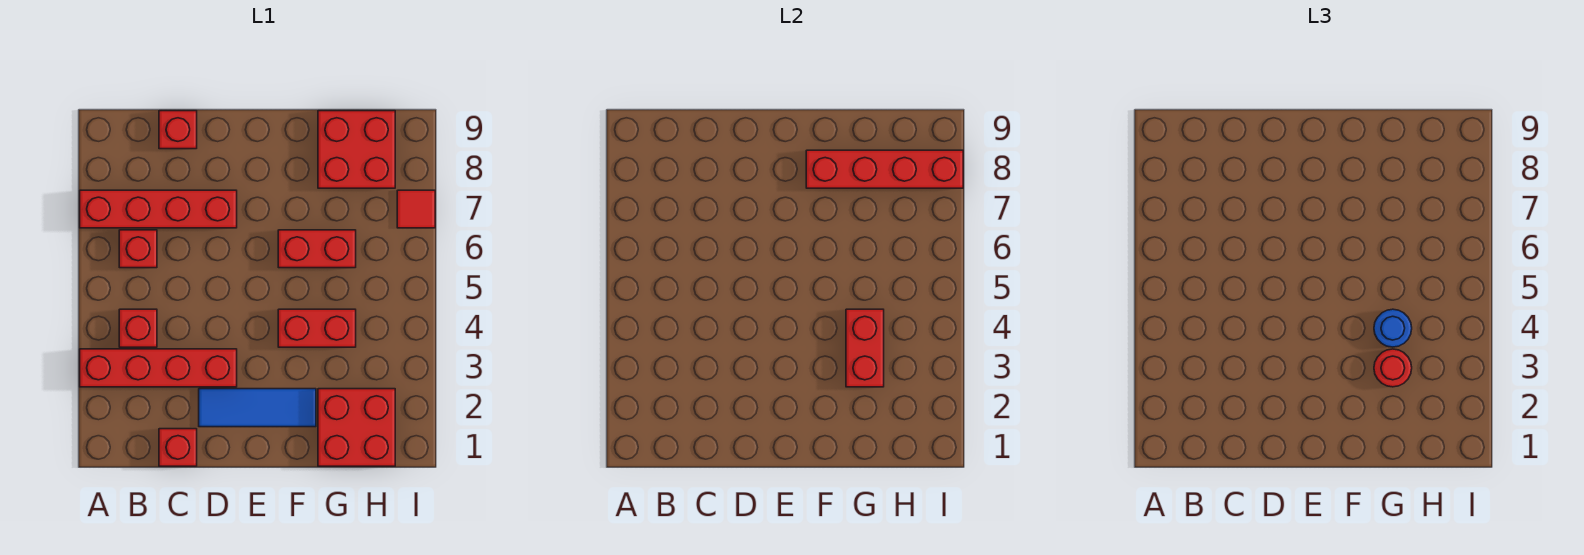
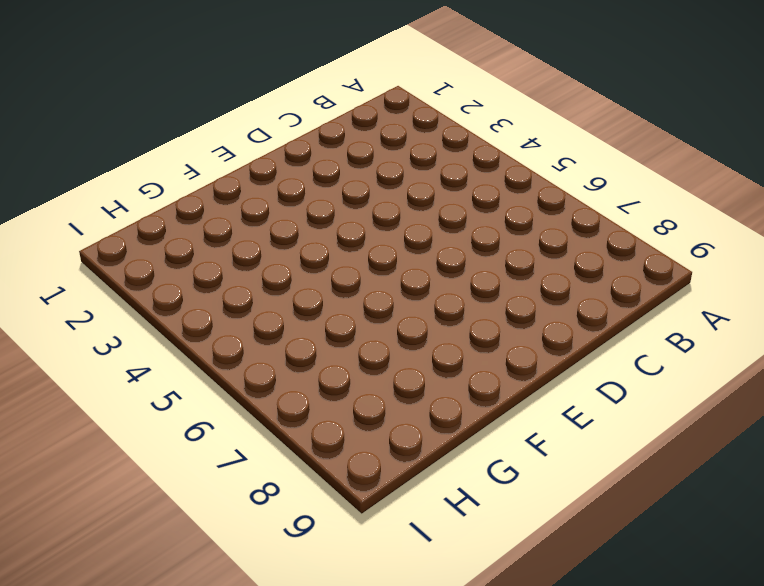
none -> red brick A3:D3 level 1
none -> red brick A7:D7 level 1
none -> red brick B4 level 1

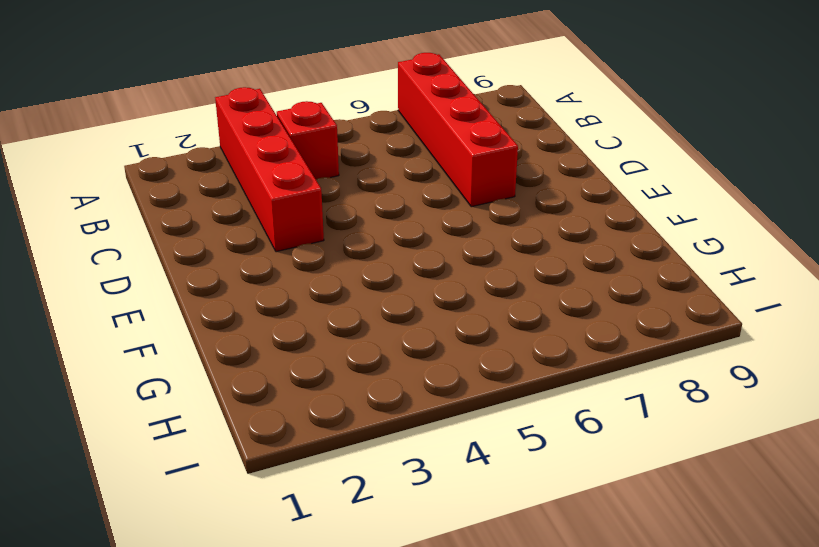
none -> red brick B6 level 1
none -> red brick C1 level 1
none -> red brick C9 level 1

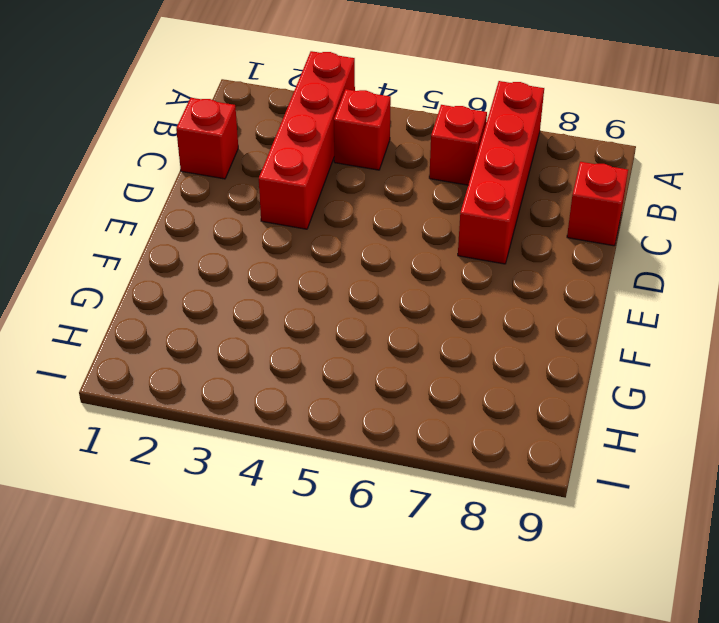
none -> blue tile D2:F2 level 1
none -> red brick F4:G4 level 1
none -> red brick F6:G6 level 1

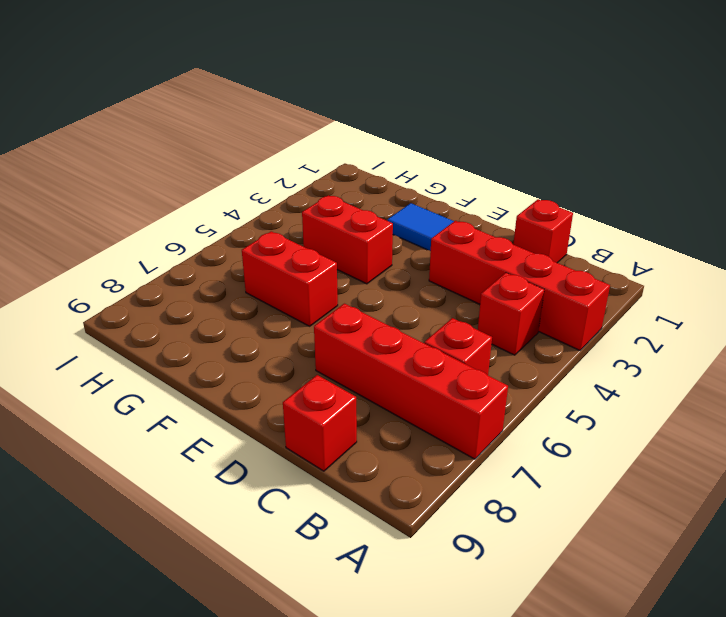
none -> red brick G1:H2 level 1
none -> red brick G8:H9 level 1
none -> red tile I7 level 1

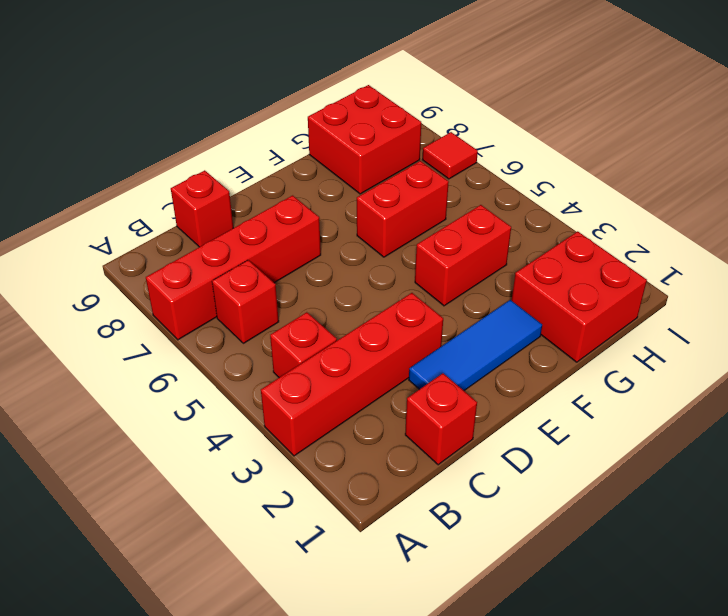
none -> red brick F8:I8 level 2
none -> red brick G3:G4 level 2
none -> red round brick G3 level 3

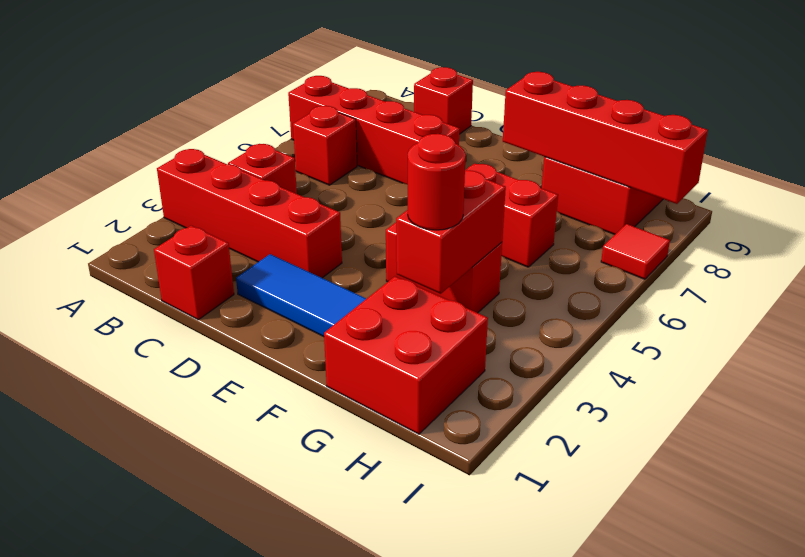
none -> blue round brick G4 level 3

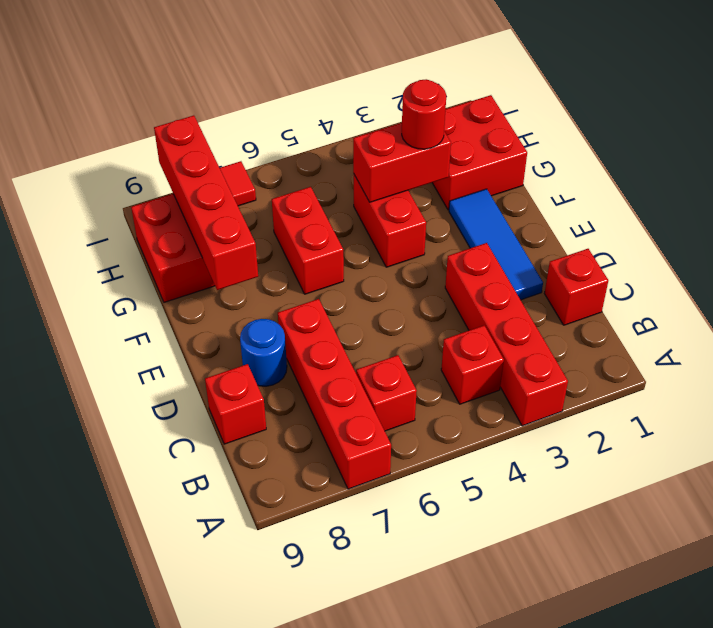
blue round brick D8 level 1 -> blue round brick G4 level 3

